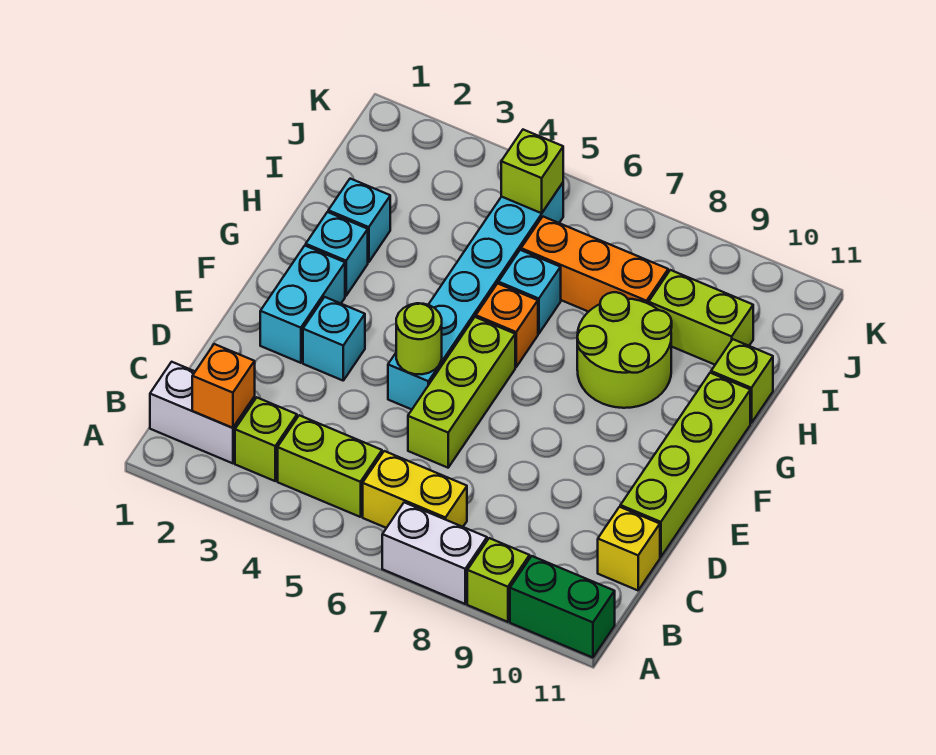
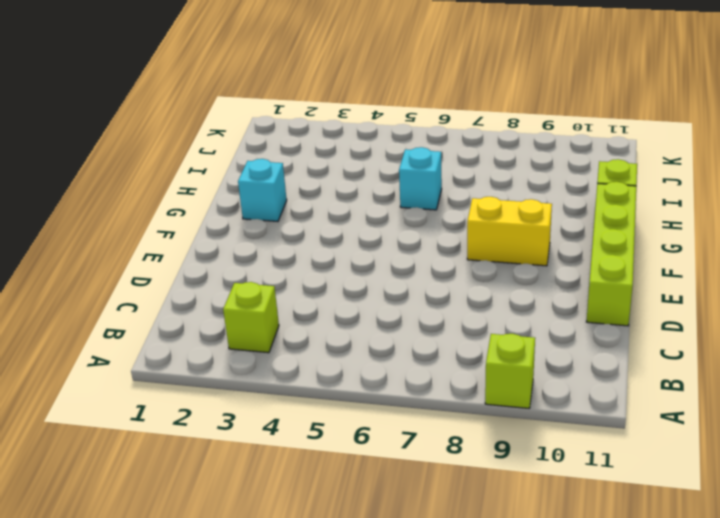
yellow brick F8:F9 level 1 -> yellow brick B6:B7 level 1
none -> white brick A7:A8 level 1
none -> green brick A10:A11 level 1
none -> white brick B1:B2 level 1

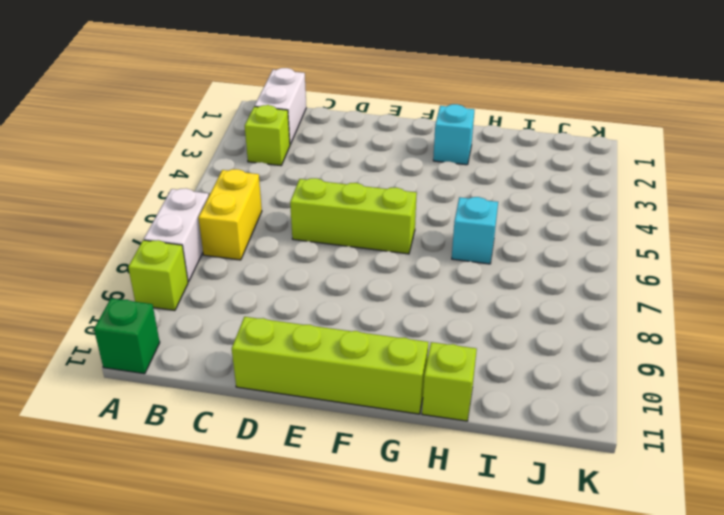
green brick A11 level 1 -> green brick A10:A11 level 1
none -> lime brick B4:B5 level 1
none -> yellow brick C11 level 1
none -> cyan brick E2:F2 level 1

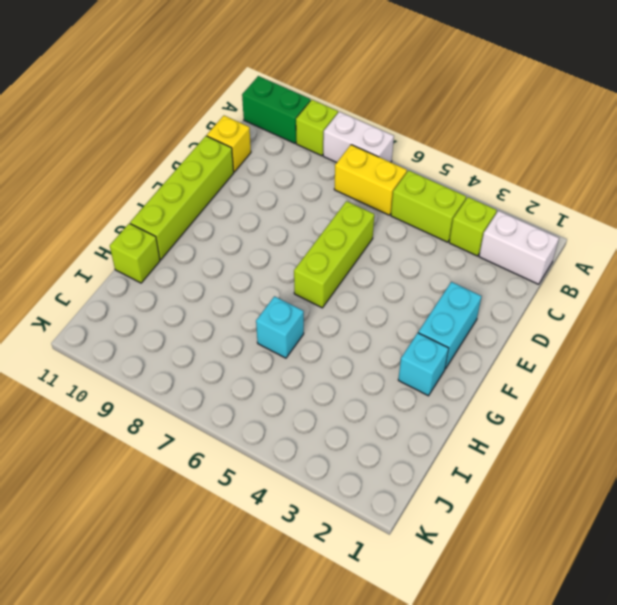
none -> cyan brick E3 level 1
none -> cyan brick E5:J5 level 1
none -> orange brick G6 level 1

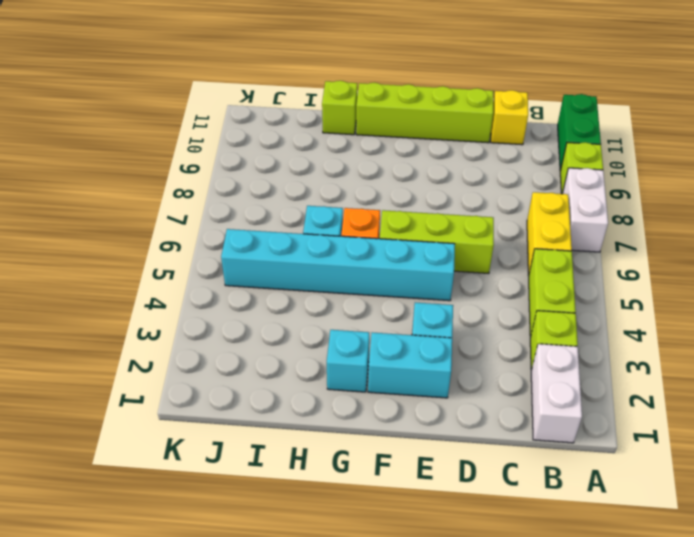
none -> lime round brick G8:H9 level 1
none -> cyan brick H2 level 1
none -> orange brick I6:I8 level 1

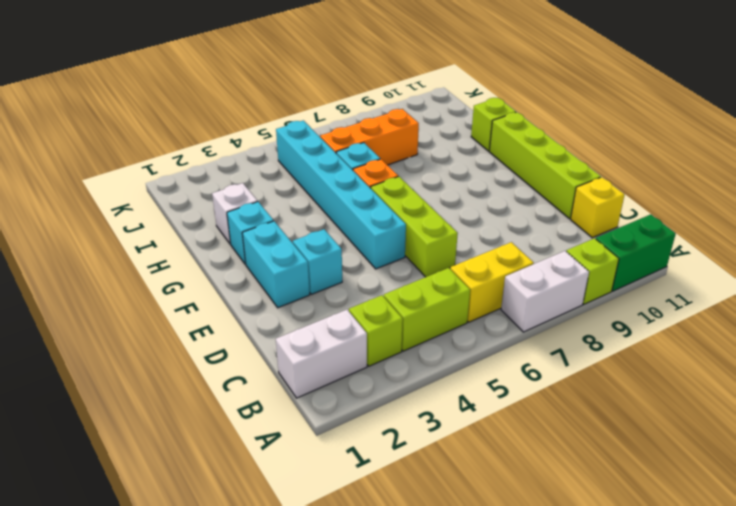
white brick H2 level 1 -> cyan brick H2 level 1
none -> lime round brick G8:H9 level 1
none -> lime brick I9:I10 level 1
none -> orange brick B2 level 2

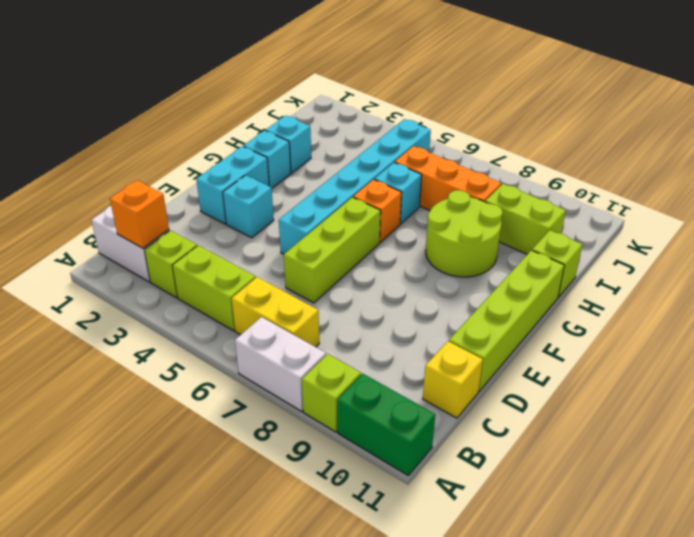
none -> lime round brick E5 level 2
none -> lime brick J5 level 2

